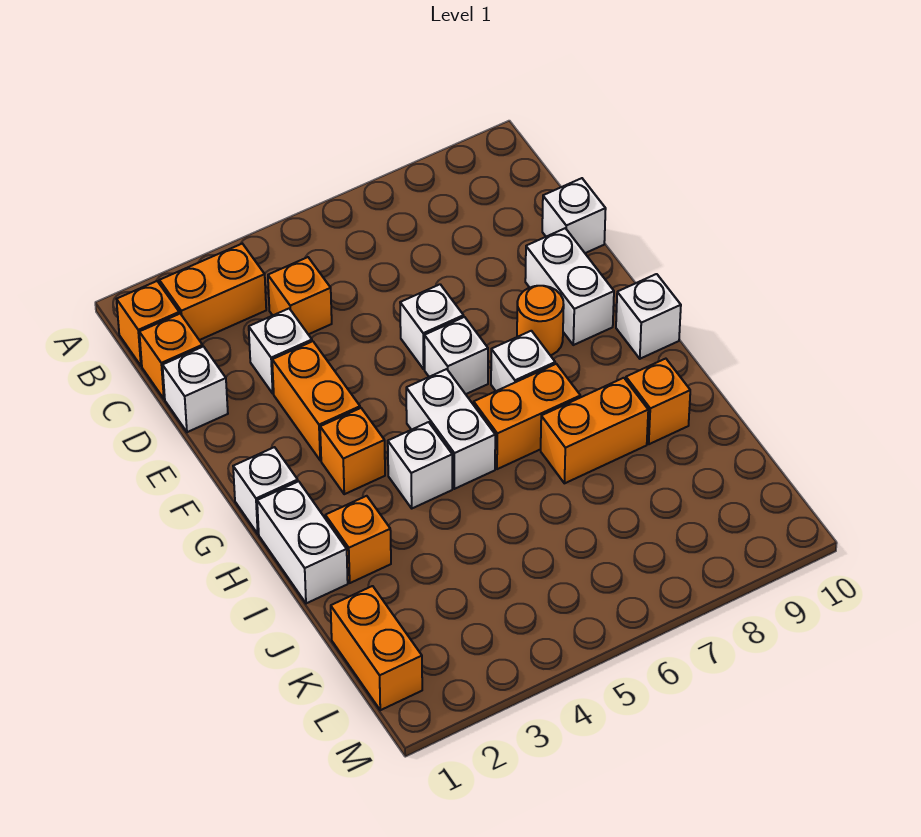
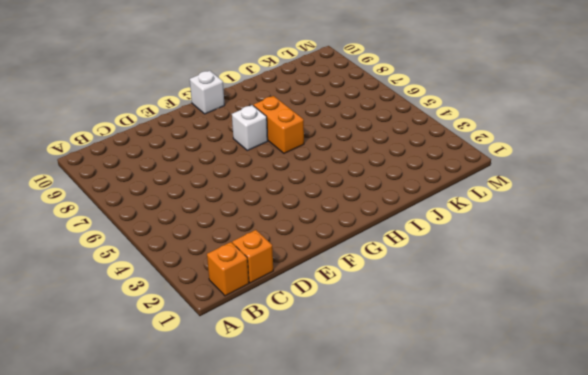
none -> orange brick B2:B3 level 1
none -> orange brick C4 level 1
none -> white brick D1 level 1

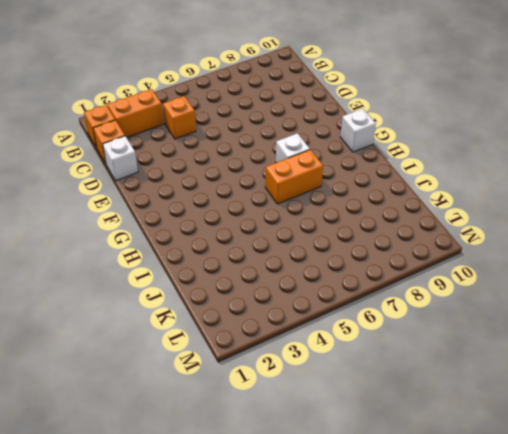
none -> white brick D3 level 1
none -> white brick D10 level 1
none -> orange brick E3:F3 level 1

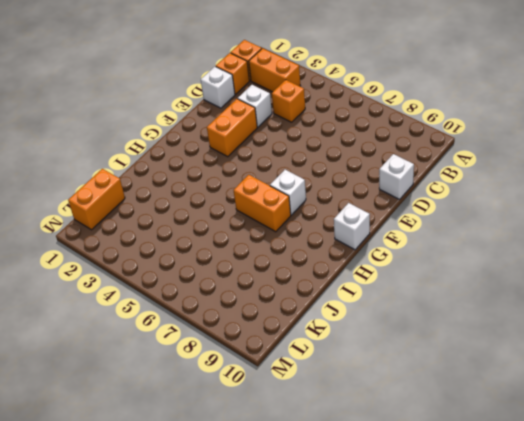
none -> white brick E6 level 1
none -> white brick E9:F9 level 1
none -> white brick F6 level 1

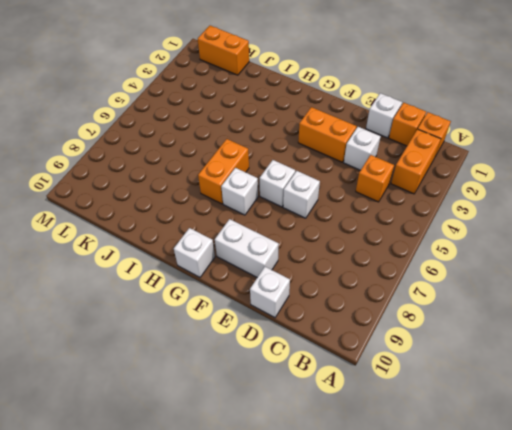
none -> orange round brick F8 level 1
none -> white brick G1 level 1
none -> orange brick G3 level 1

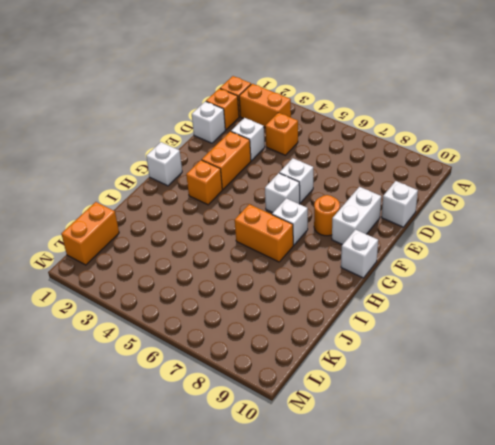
none -> white brick G5:H5 level 1
none -> white brick H1:I1 level 1
none -> white brick H4 level 1

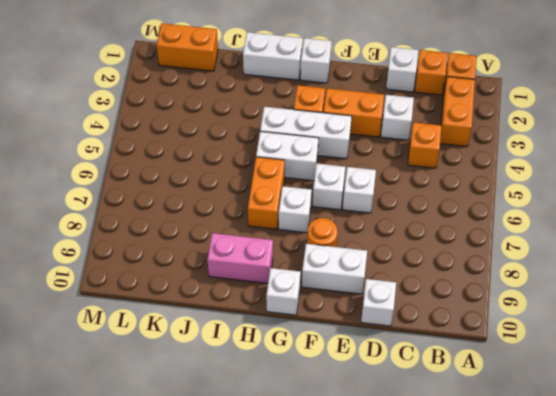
white brick F4:H4 level 1 -> white brick H4 level 1
pink brick H9:I9 level 1 -> orange brick I9 level 1
none -> orange brick I2 level 1
none -> orange brick I7:I8 level 1

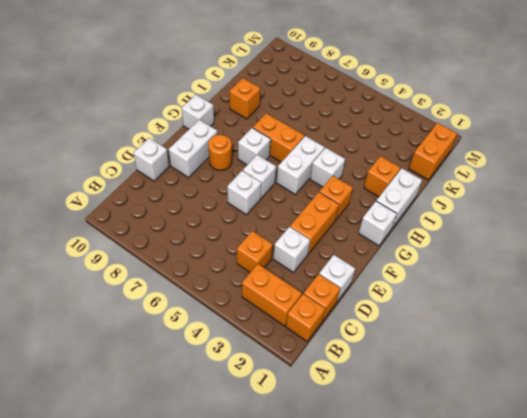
none -> orange brick I7:I8 level 1

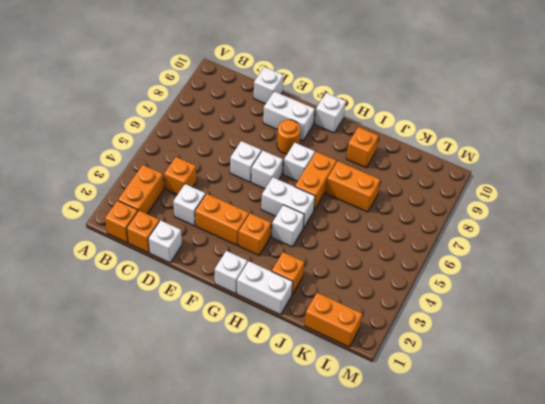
orange brick I7:J7 level 1 -> orange brick I7:I8 level 1

